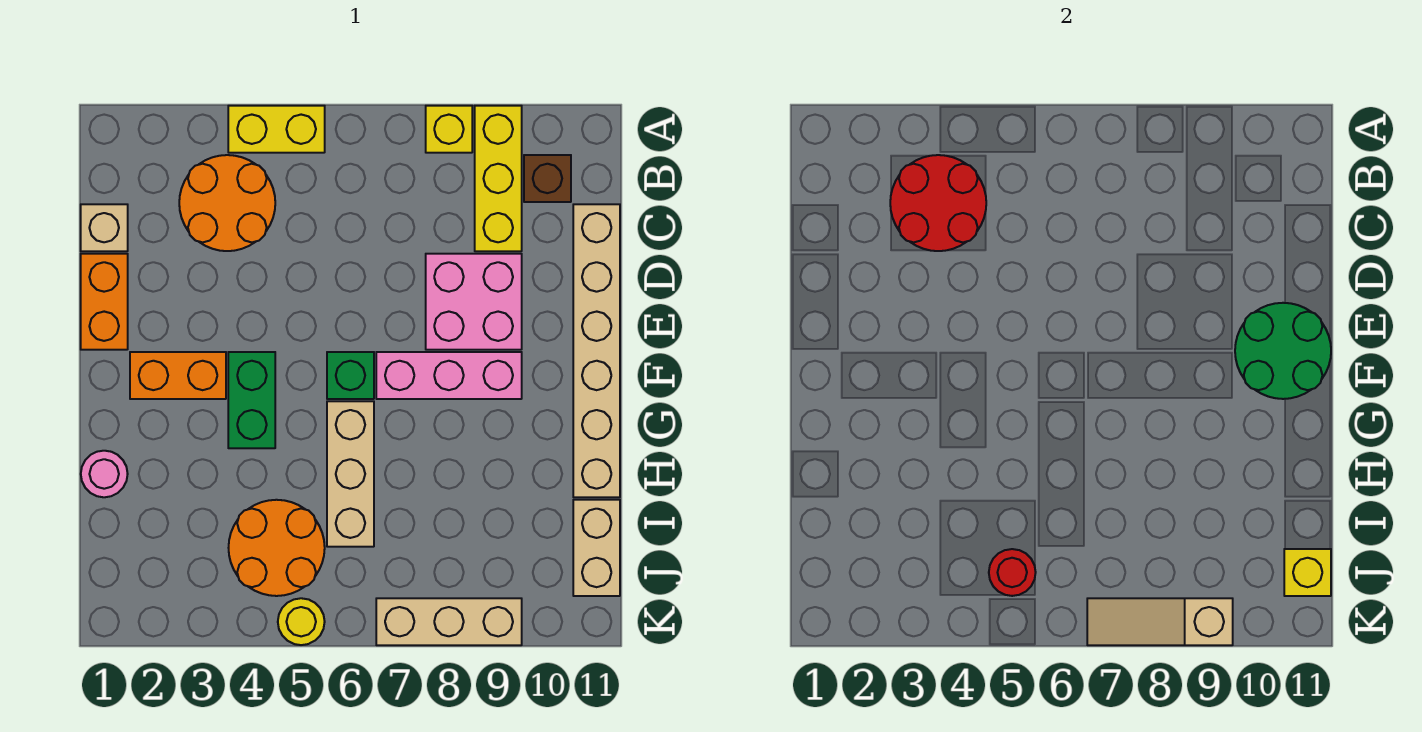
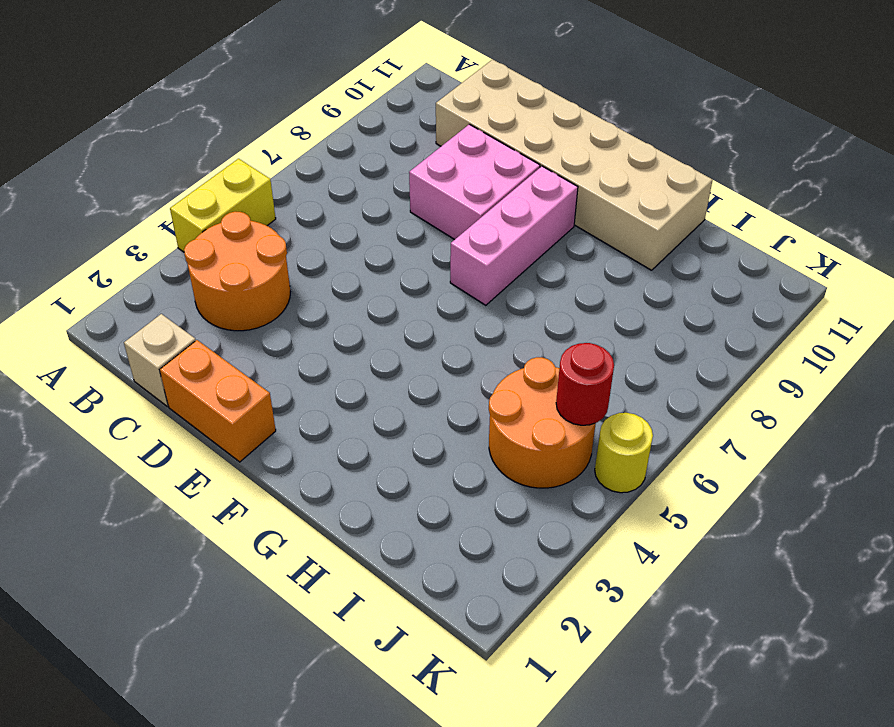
tan brick C10:H11 level 1 -> tan brick C11:H11 level 1
none -> yellow brick A8 level 1
none -> yellow brick A9:C9 level 1
none -> brown brick B10 level 1

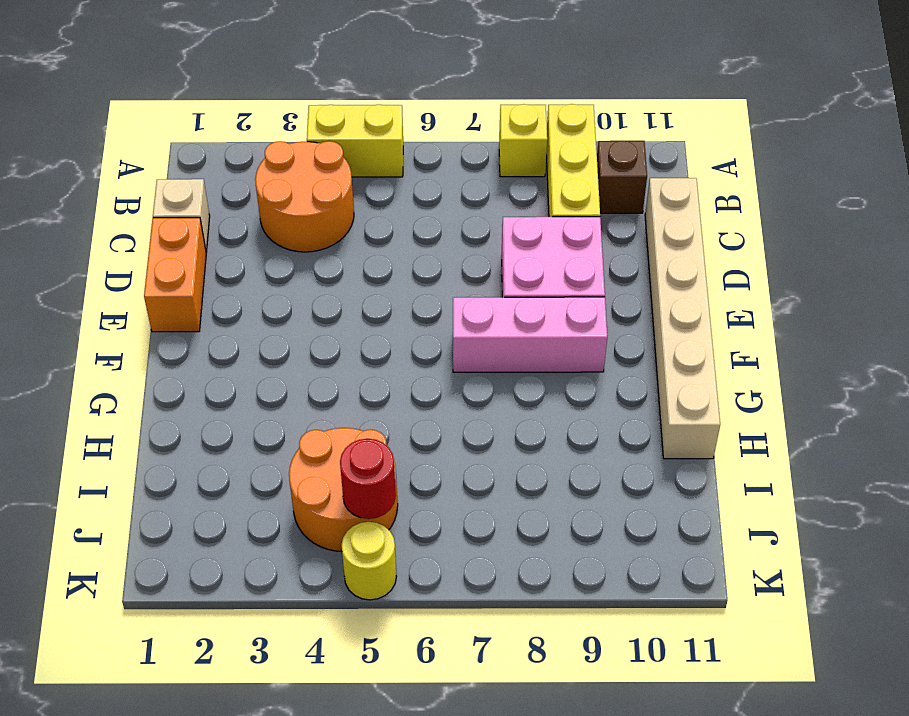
none -> orange brick F2:F3 level 1
none -> green brick F4:G4 level 1
none -> green brick F6 level 1

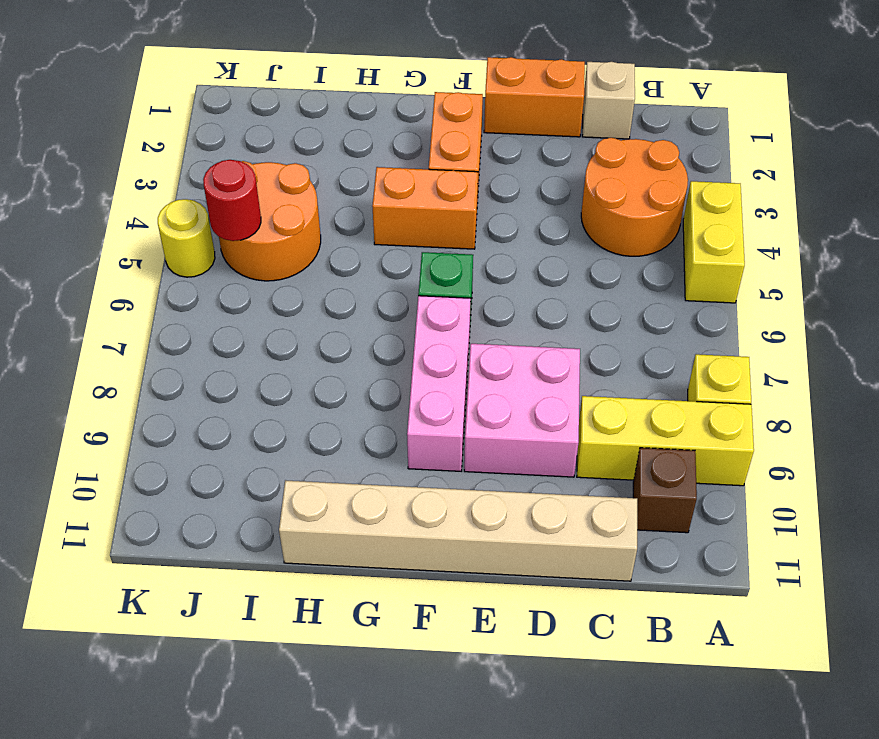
orange brick F4:G4 level 1 -> green brick F4:G4 level 1
none -> tan brick G6:I6 level 1
none -> pink round brick H1 level 1
none -> tan brick I11:J11 level 1

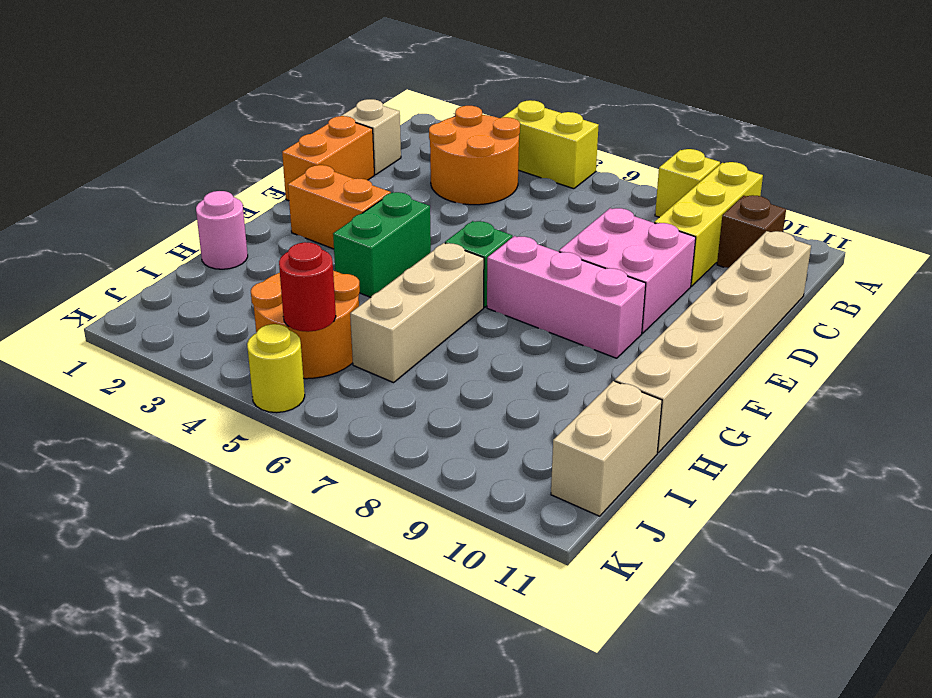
none -> tan brick K7:K9 level 1
none -> red round brick B3:C4 level 2
none -> green round brick E10:F11 level 2

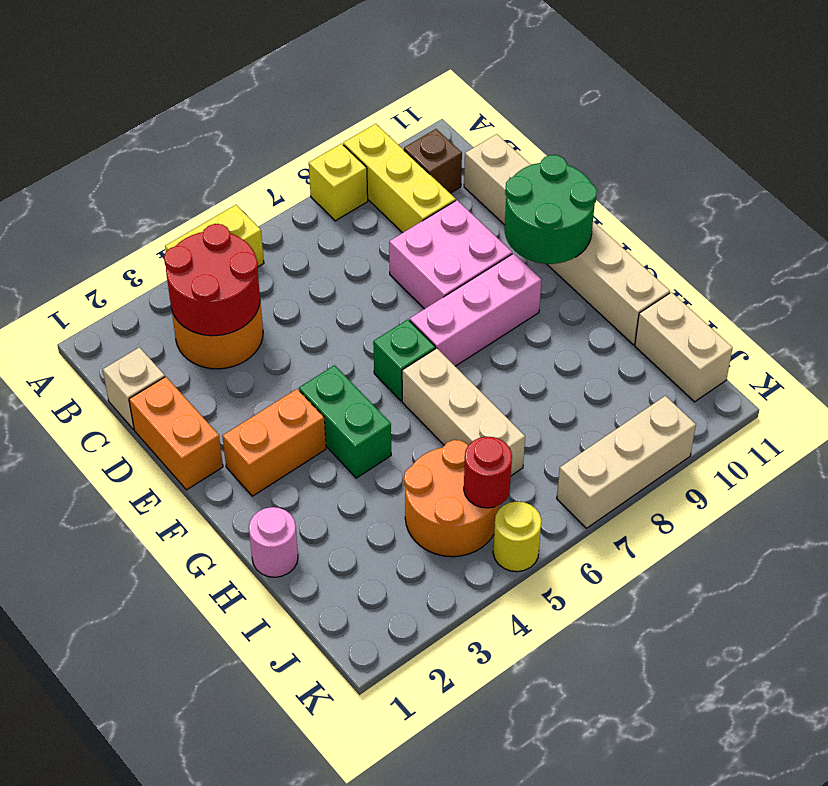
none -> yellow brick J11 level 2
none -> tan slope K7:K9 level 2 top 9

